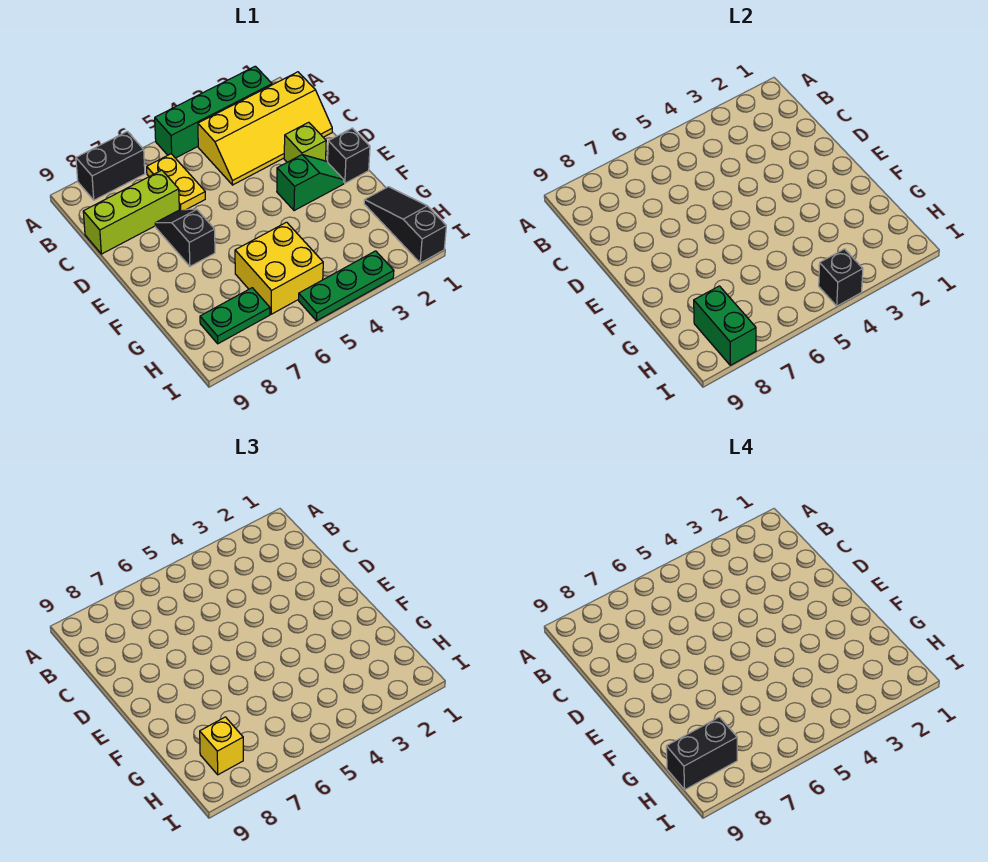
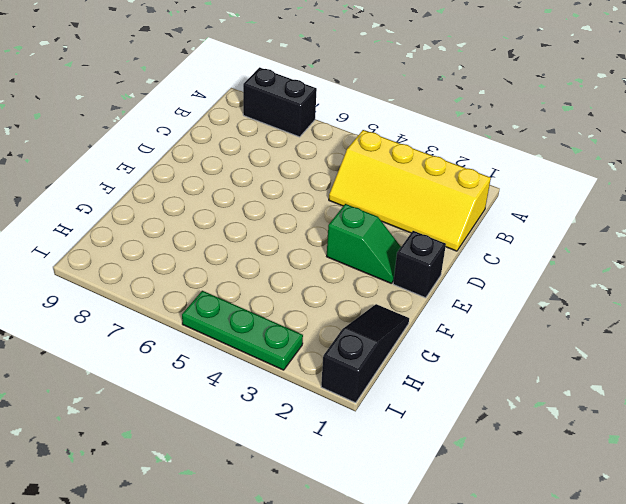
none -> green brick A2:A5 level 1
none -> yellow plate B6:C6 level 1
none -> lime brick C7:C9 level 1

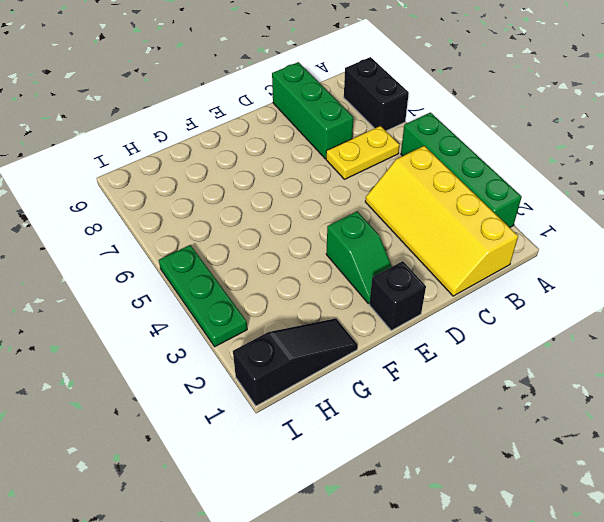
green brick C7:C9 level 1 -> lime brick C7:C9 level 1
none -> lime brick D2 level 1
none -> black slope D7:E7 level 1 top E
none -> yellow brick G5:H6 level 1

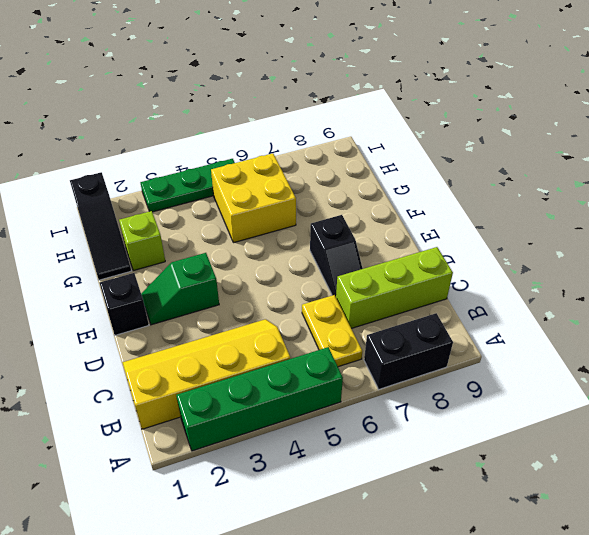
lime brick G2 level 1 -> lime brick D2 level 1
none -> green plate H7:H8 level 1
none -> green brick H8:I8 level 2
none -> black brick I4 level 2

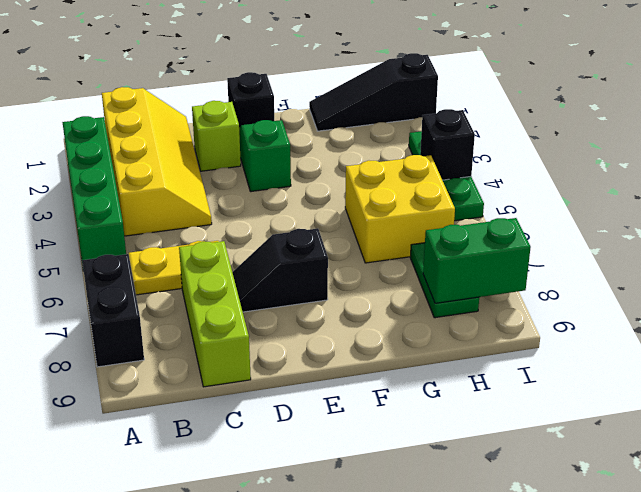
none -> yellow brick H8 level 3
none -> black brick H8:H9 level 4

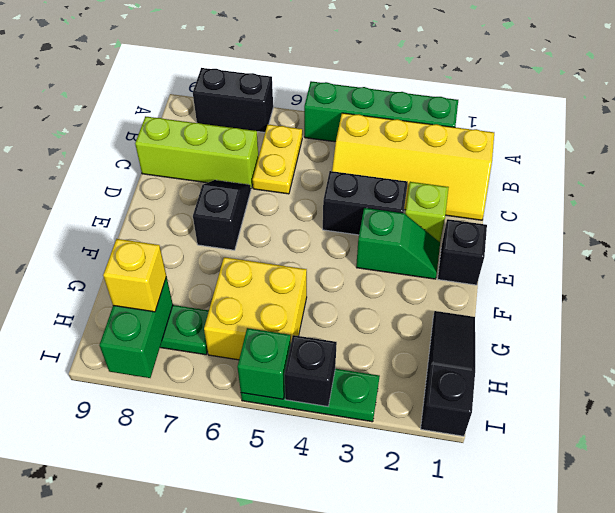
black brick D3:D4 level 1 -> black brick H8:H9 level 4
green brick I5 level 2 -> none

